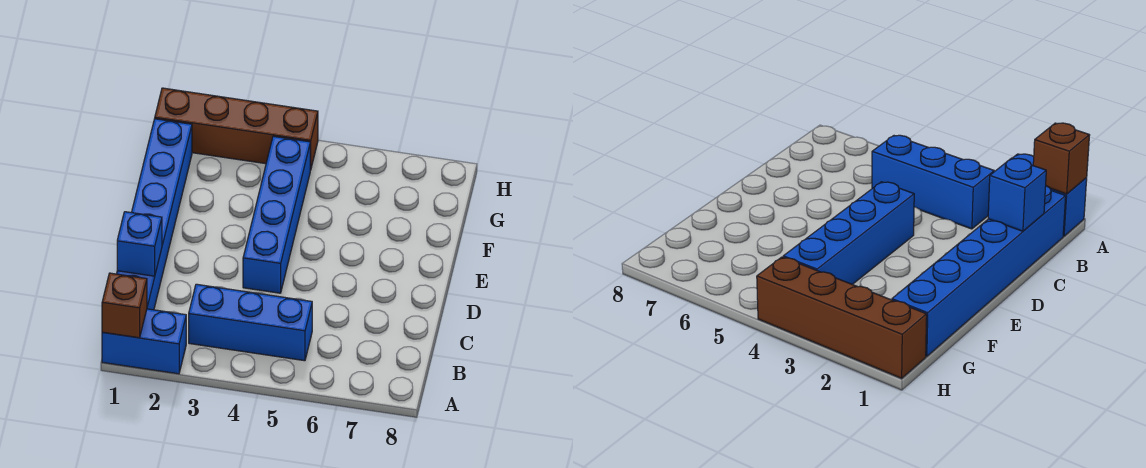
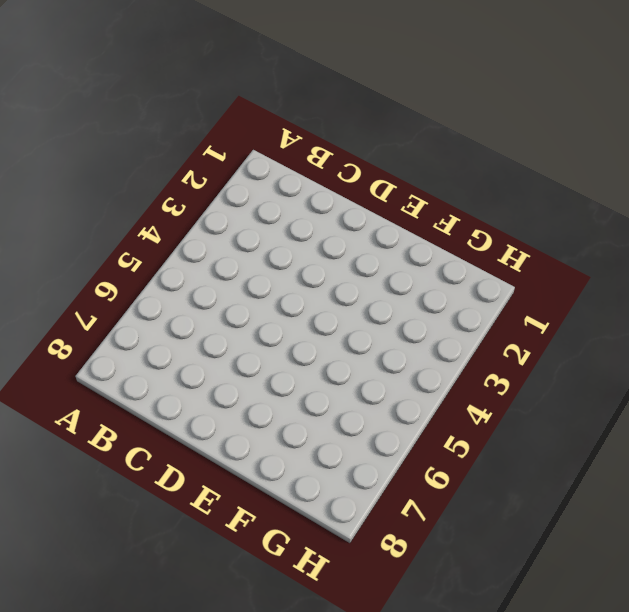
none -> blue brick A1:A2 level 1
none -> blue brick B1:G1 level 1

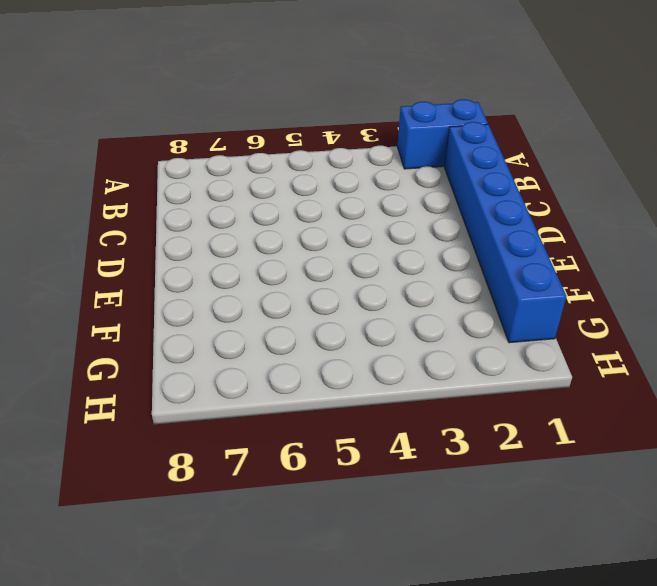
none -> blue brick B3:B5 level 1
none -> blue brick D4:G4 level 1

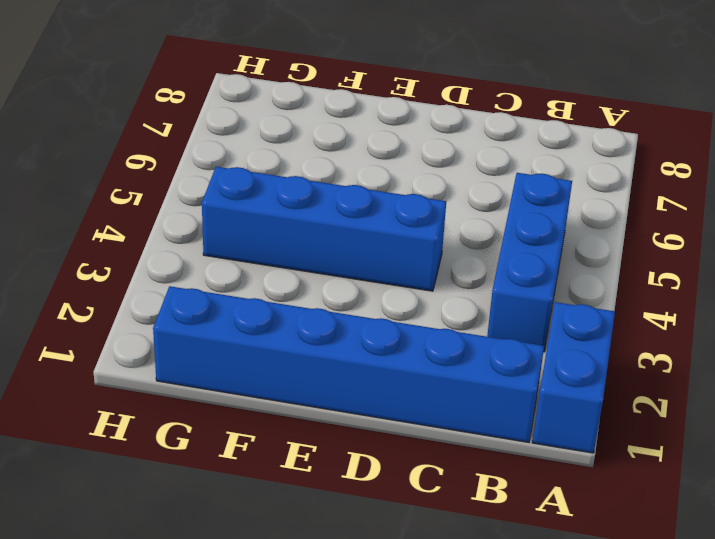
none -> brown brick H1:H4 level 1
none -> brown brick A1 level 2

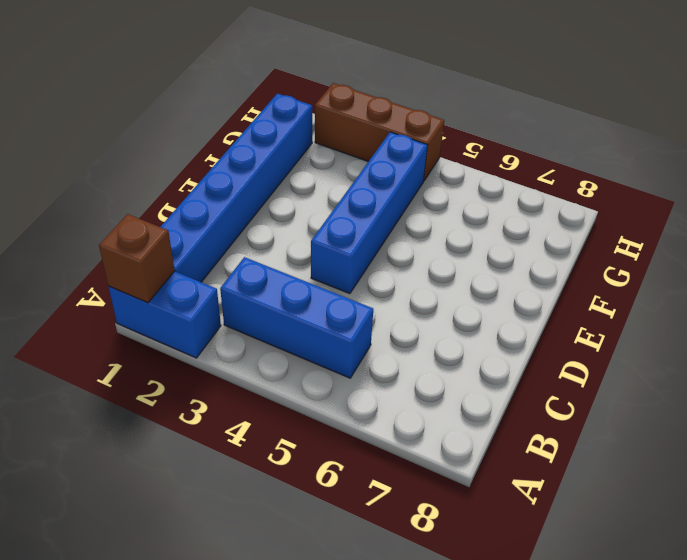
brown brick H2:H4 level 1 -> brown brick H1:H4 level 1
none -> blue brick C1 level 2

